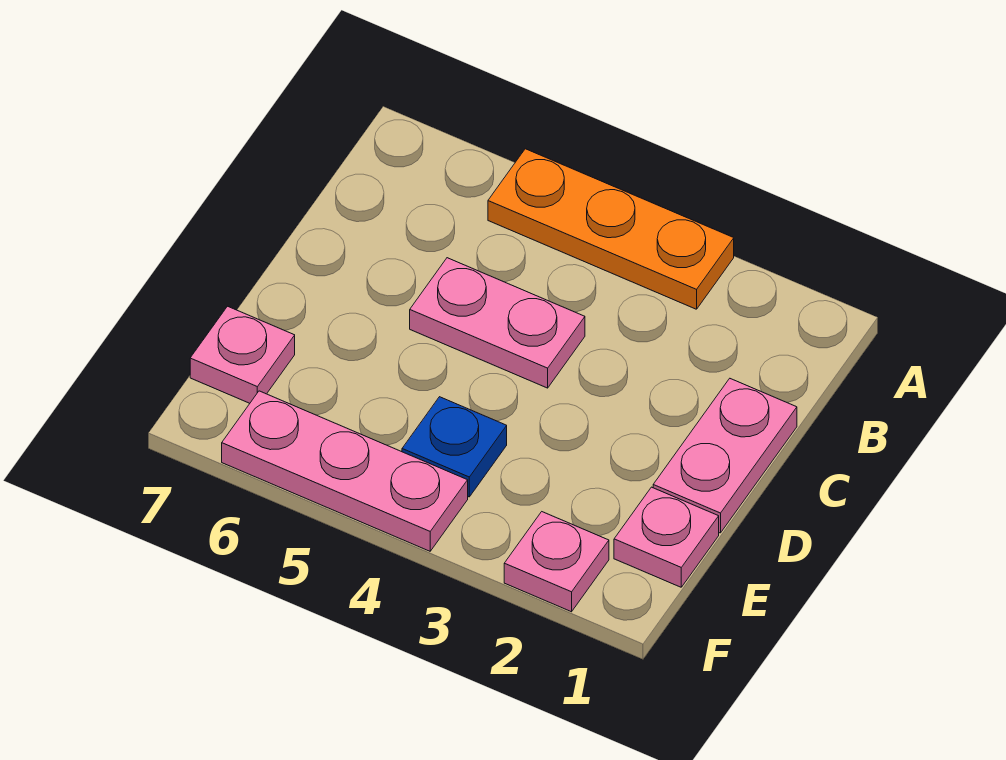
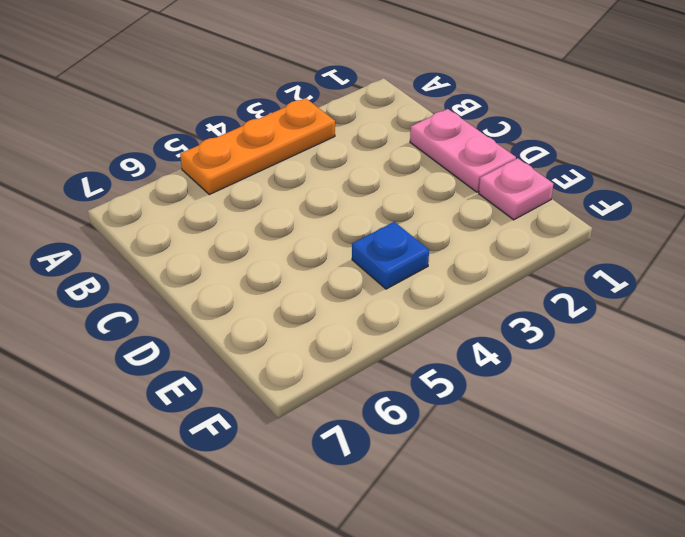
none -> pink plate C4:C5 level 1
none -> pink plate E7 level 1

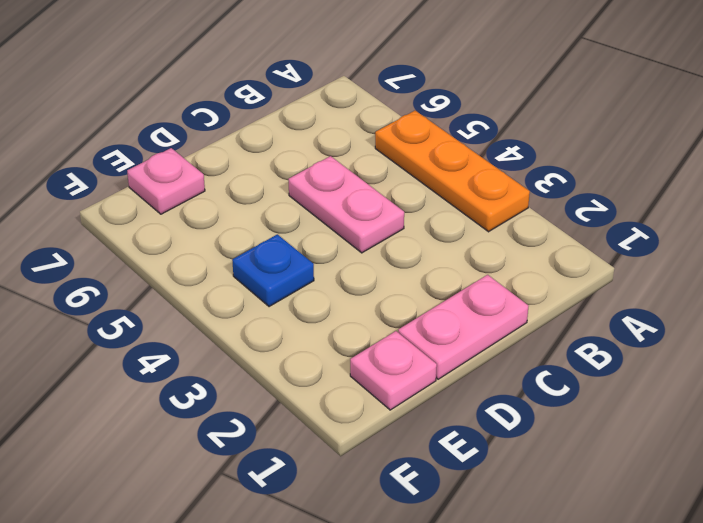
none -> pink plate F2 level 1
none -> pink plate F4:F6 level 1

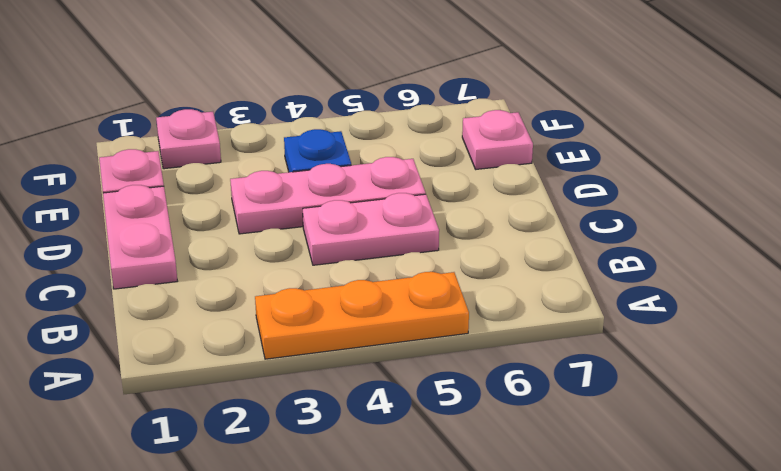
pink plate D3:D5 level 1 -> pink plate F4:F6 level 1

